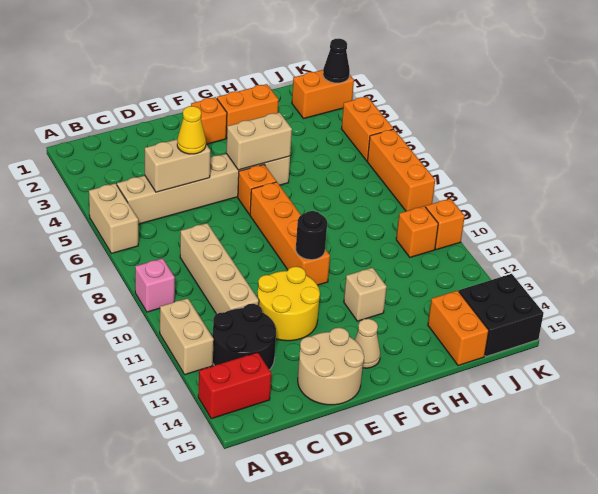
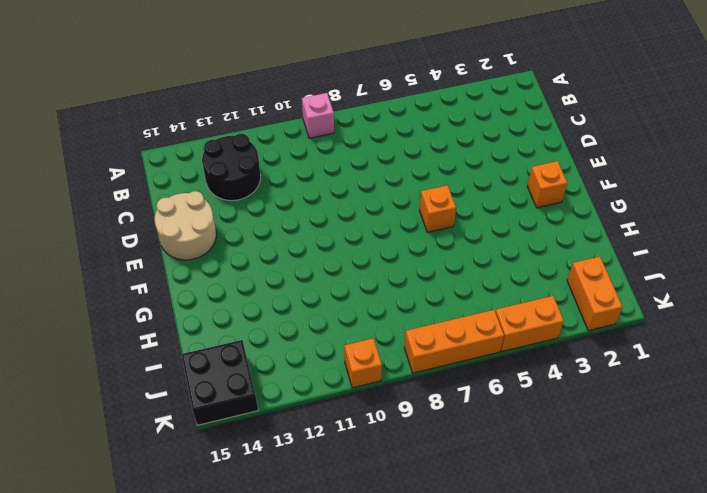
none -> tan brick A5:A6 level 1
none -> tan brick A11:A12 level 1
none -> red brick A14:B14 level 1

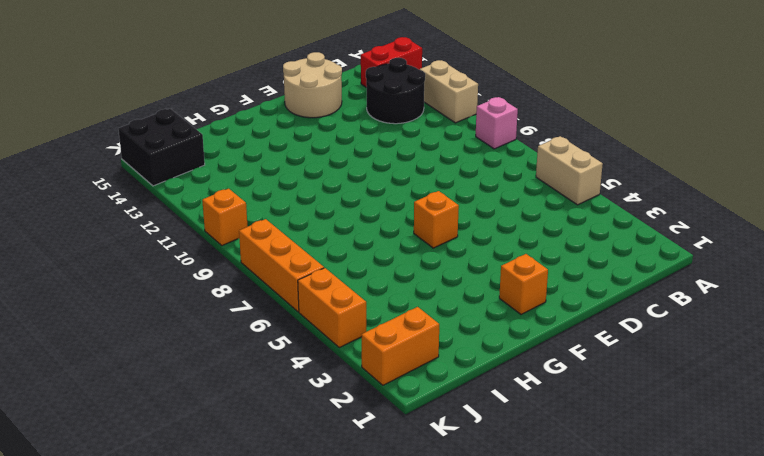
none -> tan brick B5:G5 level 1
none -> tan brick C8:C11 level 1
none -> yellow round brick D11:E12 level 1

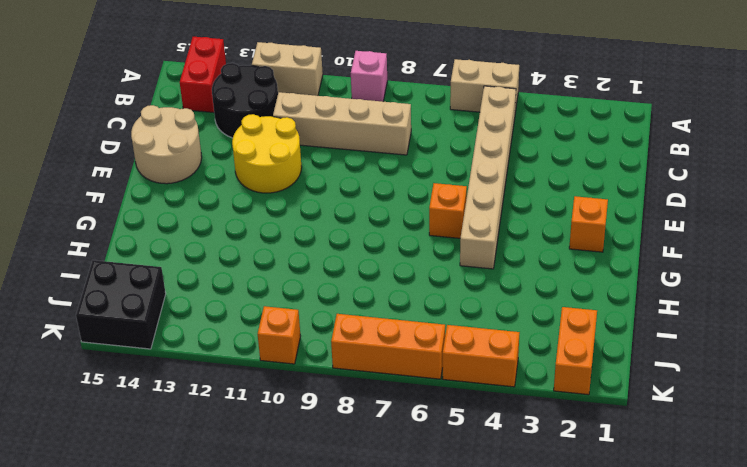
none -> orange brick F7:F10 level 1
none -> tan cone F14 level 1
none -> orange brick G2:H2 level 1

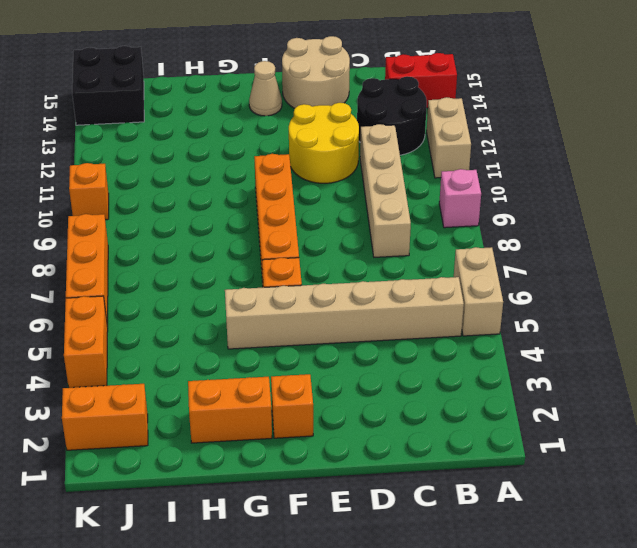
none -> tan brick G12 level 1
none -> orange brick I14:I15 level 1
none -> orange brick J10 level 1

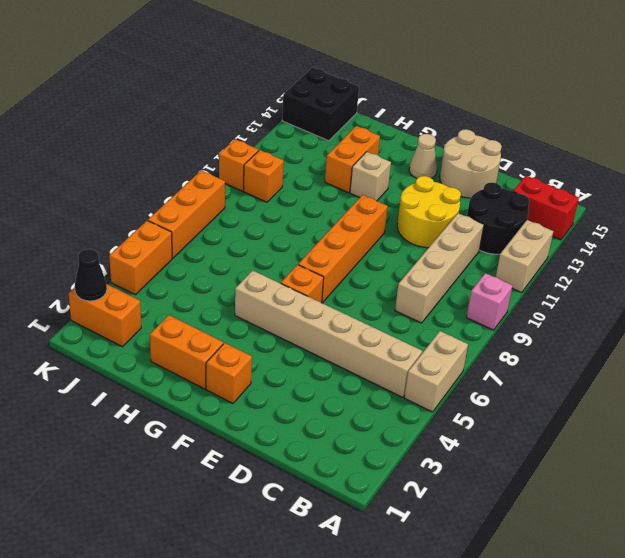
orange brick H12:H13 level 1 -> orange brick I14:I15 level 1
none -> tan brick C5:D5 level 2
none -> tan brick F5:G5 level 2
none -> black round brick F10 level 2

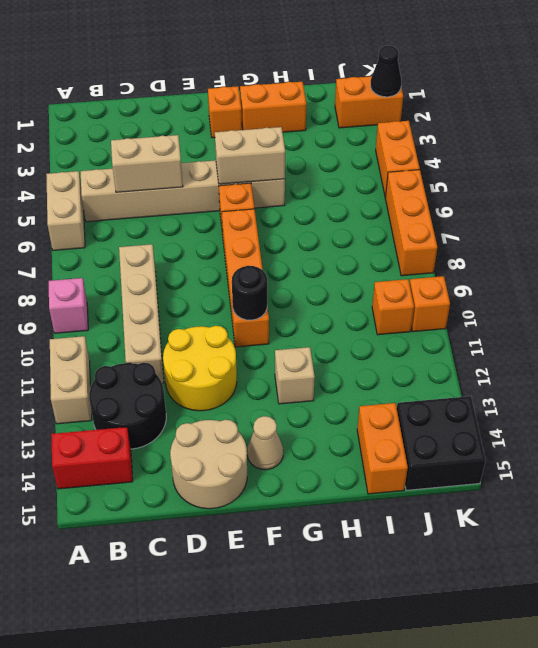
none -> yellow cone D5 level 3

